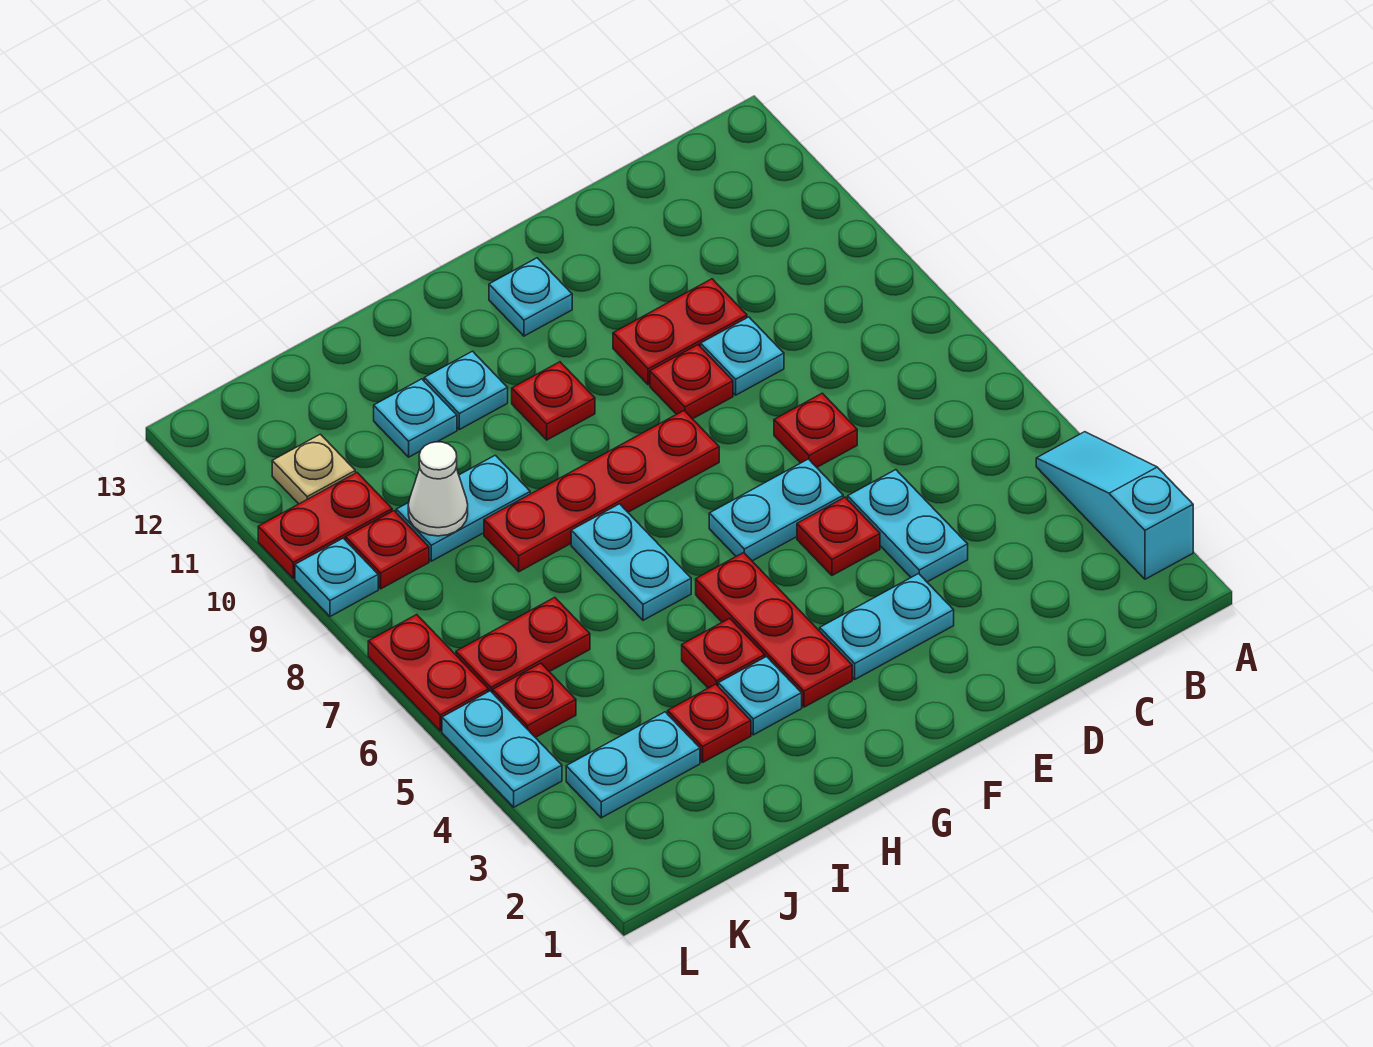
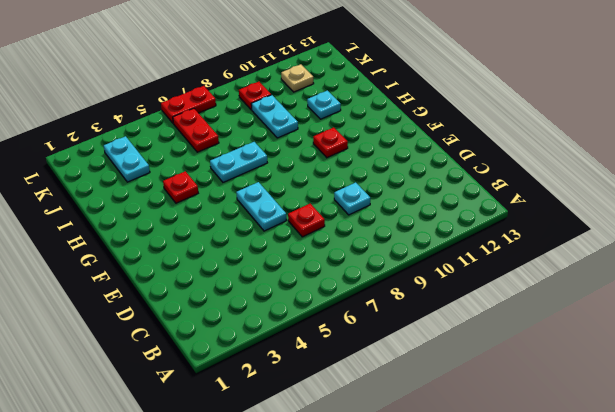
none -> cyan slope A2:A4 level 1 top 2
none -> cyan plate D4:D5 level 1
none -> red plate D10:E10 level 1
none -> cyan plate E3:F3 level 1

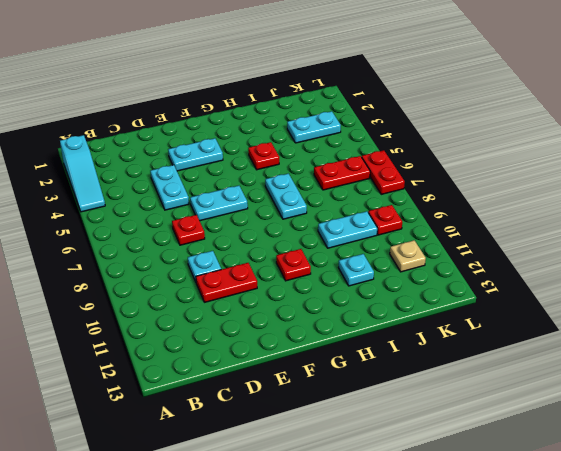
none -> red plate E5 level 1
none -> red plate E9 level 1
none -> red plate F8:I8 level 1
none -> cyan plate F12 level 1

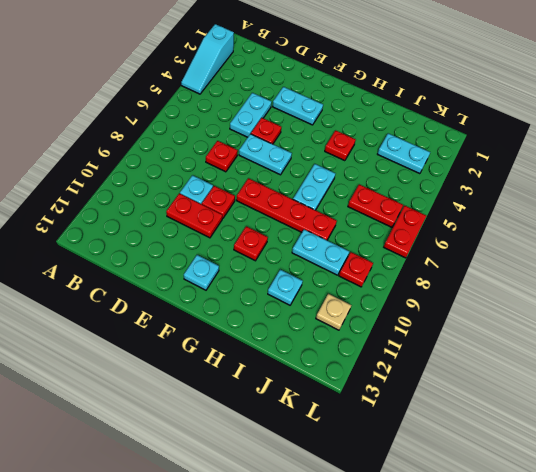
none -> red plate G3:G5 level 1
none -> cyan plate H3 level 1
none -> cyan plate H11 level 1
none -> red plate I3 level 1

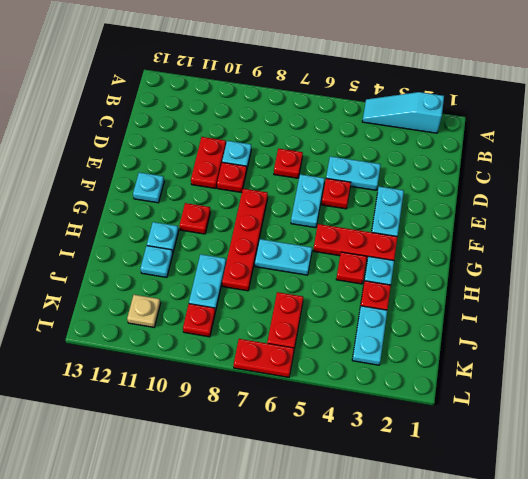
none -> red plate K5 level 1
none -> red plate K10:L10 level 1
none -> cyan plate L4:L5 level 1
none -> cyan plate L9 level 1

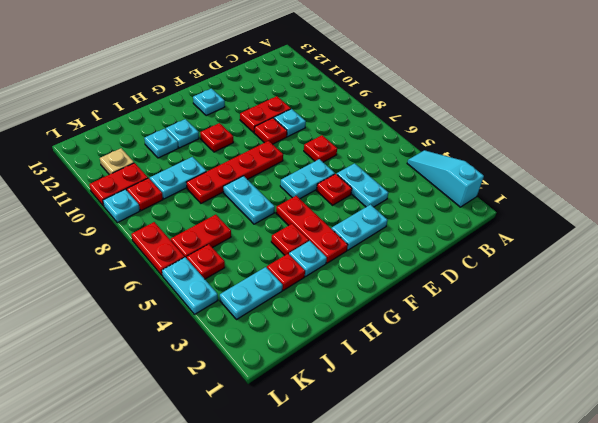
none -> white cone J9 level 2

